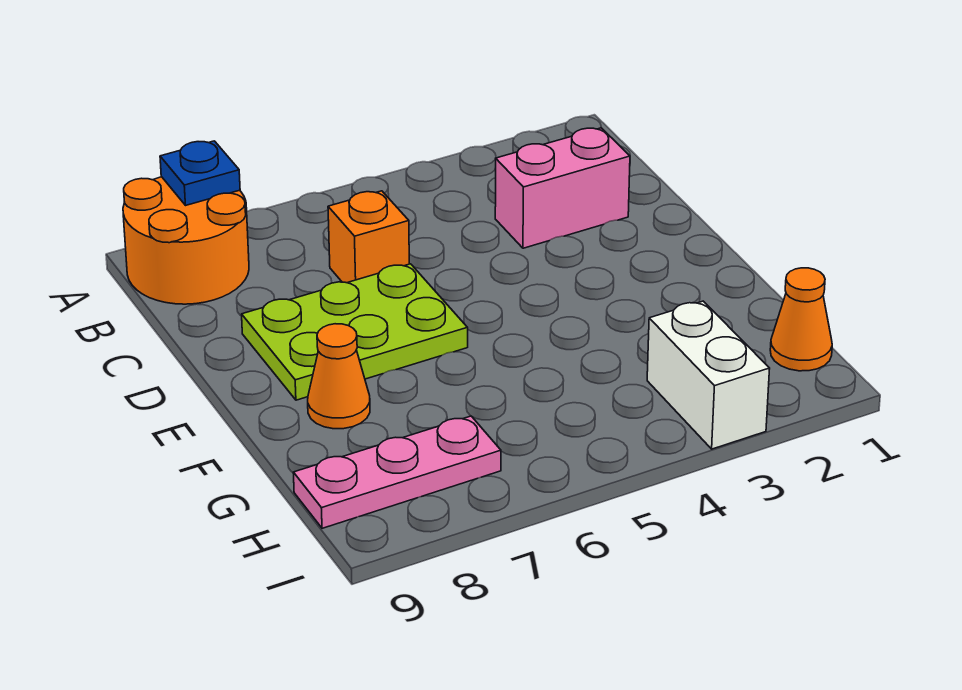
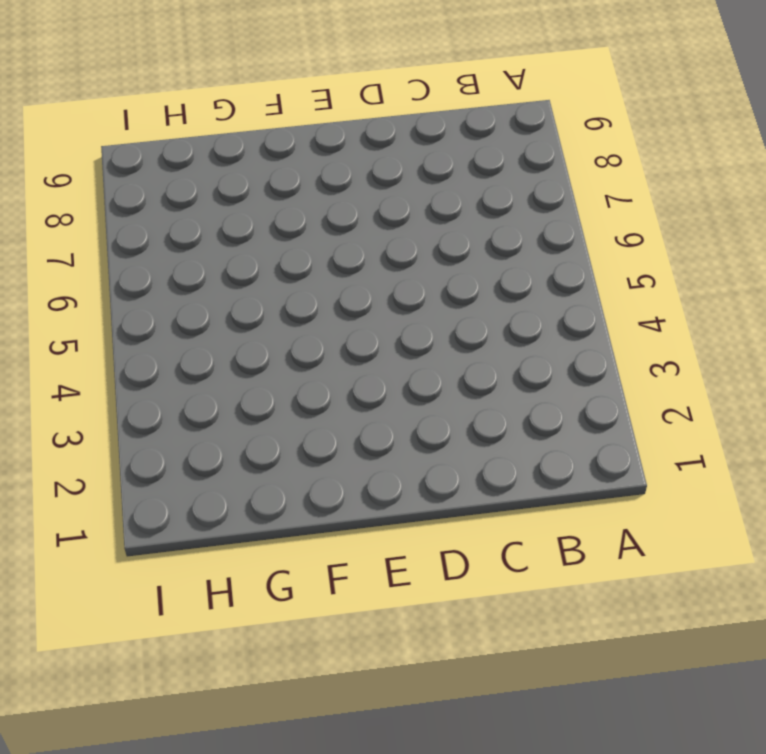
none -> orange round brick A8:B9 level 1
none -> pink brick C2:C3 level 1

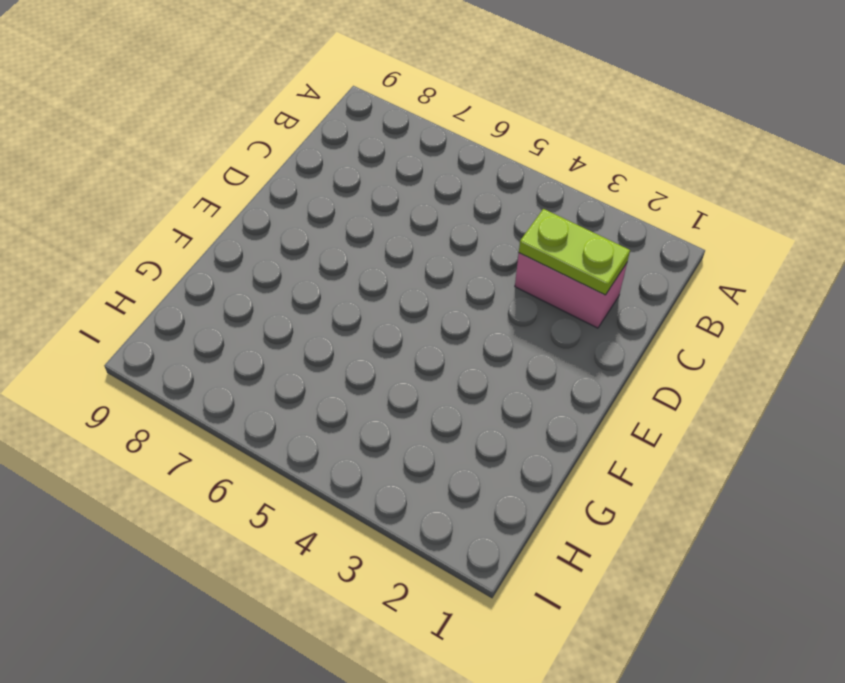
lime plate C2:C3 level 2 -> none
none -> orange round brick A8:B9 level 1
none -> orange brick C6 level 1

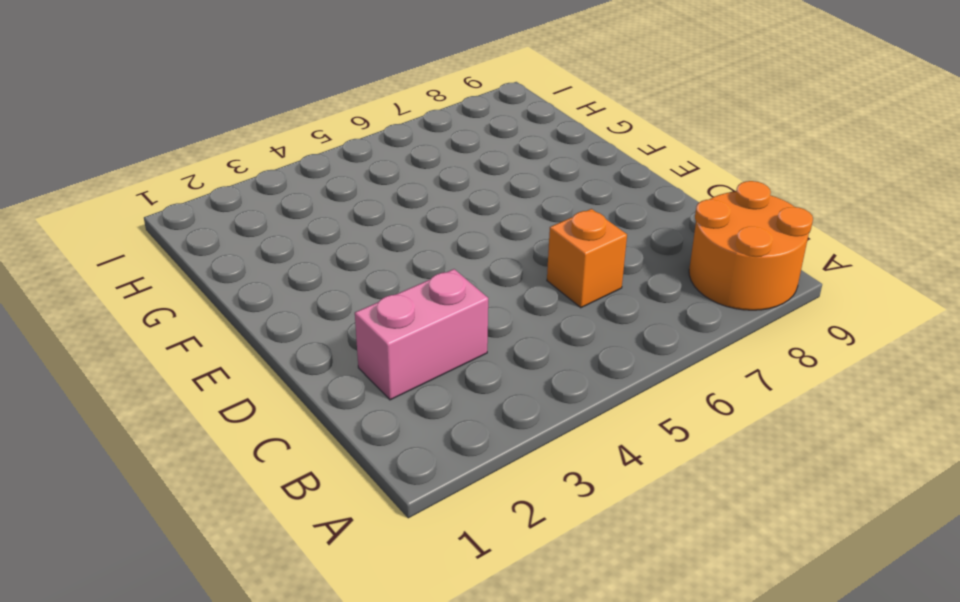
none -> lime plate D6:E8 level 1
none -> orange cone F8 level 1

